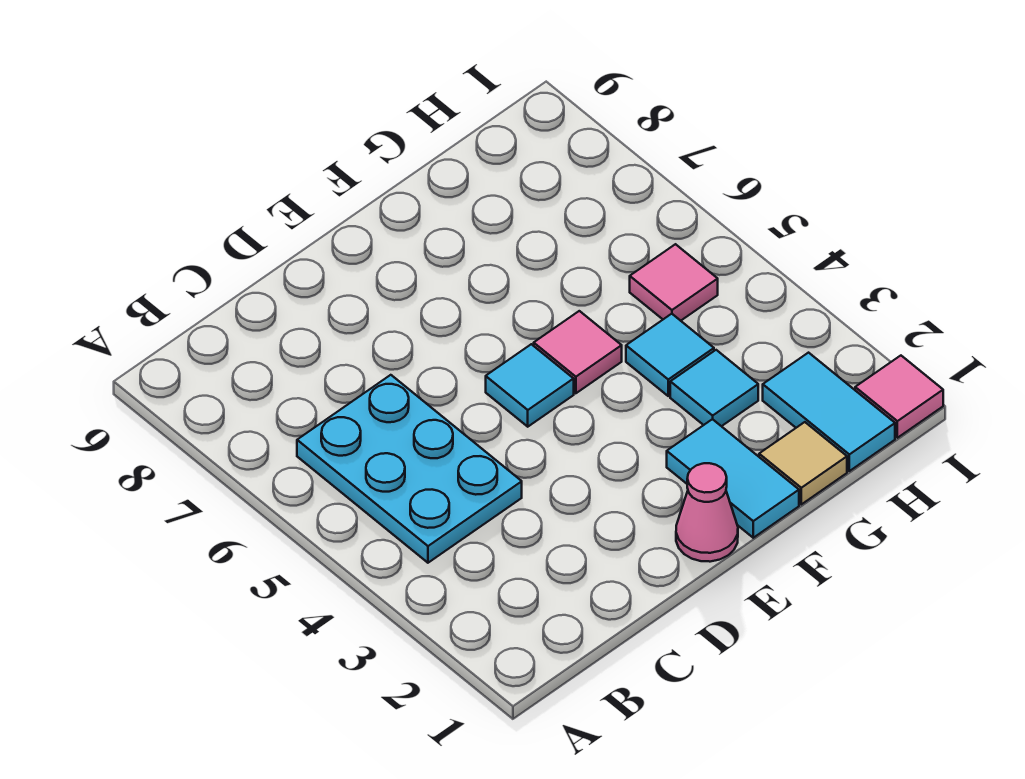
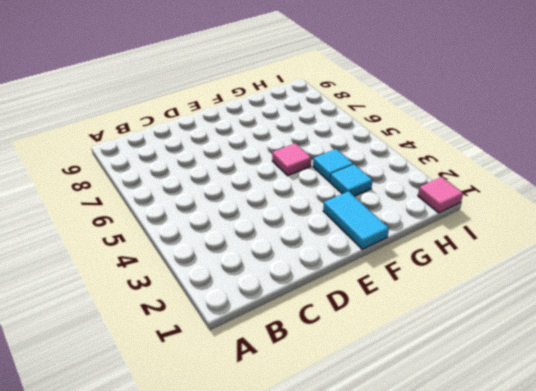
none -> cyan plate B4:C6 level 1
none -> pink cone E1 level 1

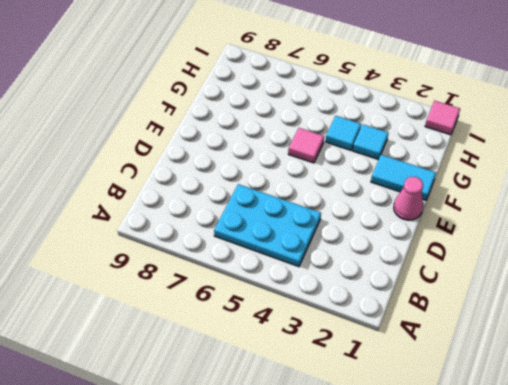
none -> cyan tile E5 level 1
none -> tan tile G1 level 1

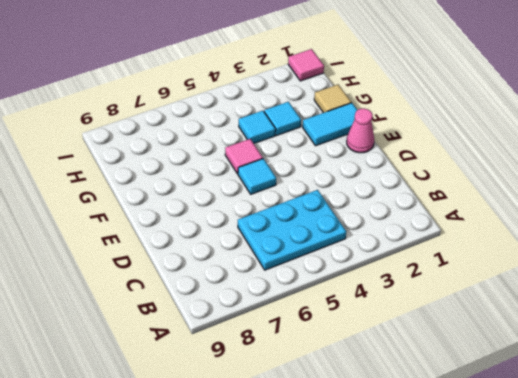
none -> cyan tile H1:H2 level 1
none -> pink tile H5 level 1

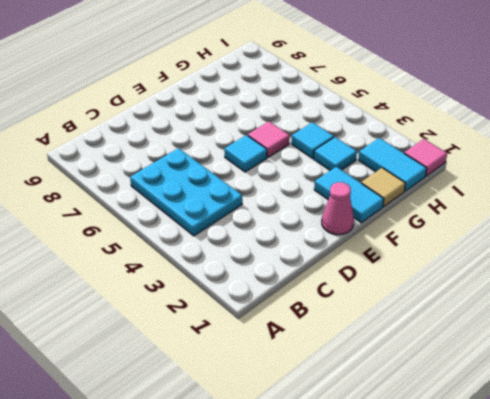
none -> pink tile H5 level 1

